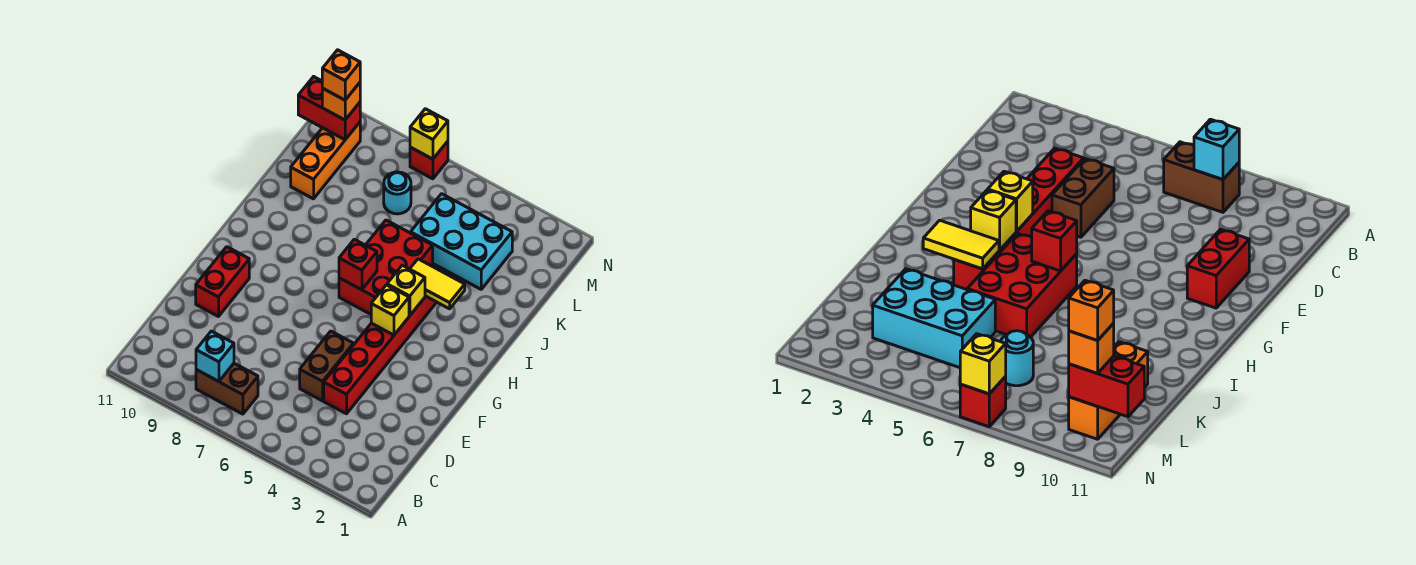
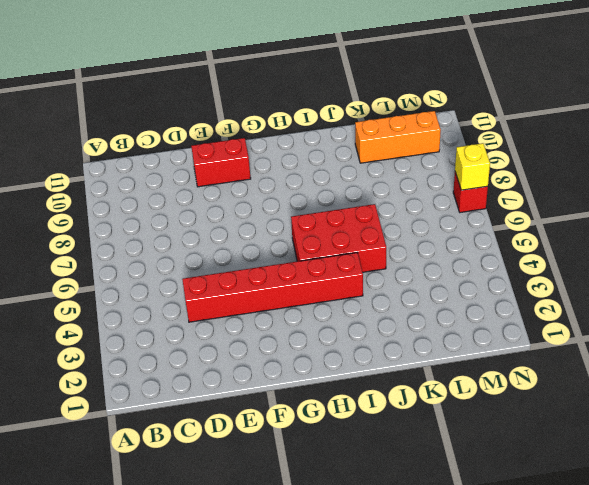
none -> brown brick B7:B8 level 1
none -> brown brick D5:E5 level 1
none -> cyan brick K3:L5 level 1

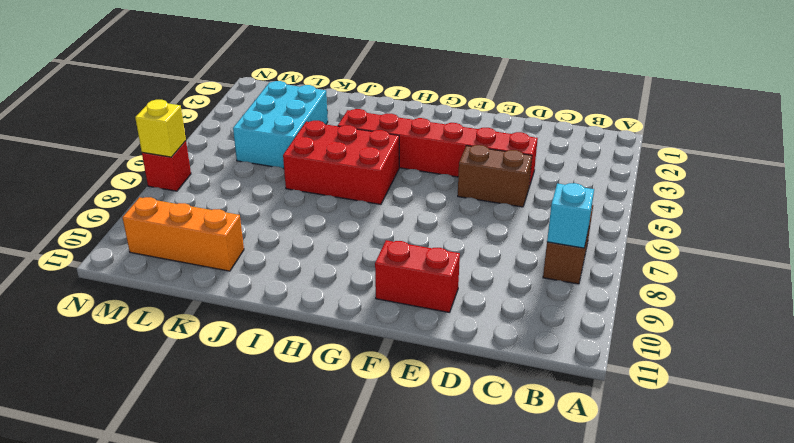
none -> cyan round brick L7 level 1
none -> yellow brick G4 level 2
none -> yellow brick H4 level 2

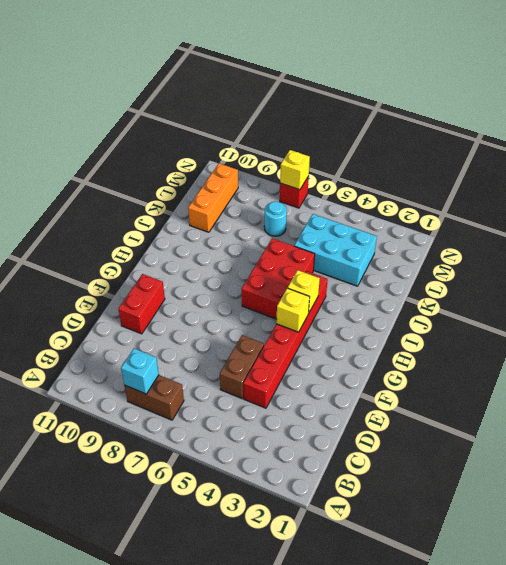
none -> red brick H6 level 2
none -> yellow tile I3:I4 level 2
none -> red brick M10:M11 level 2

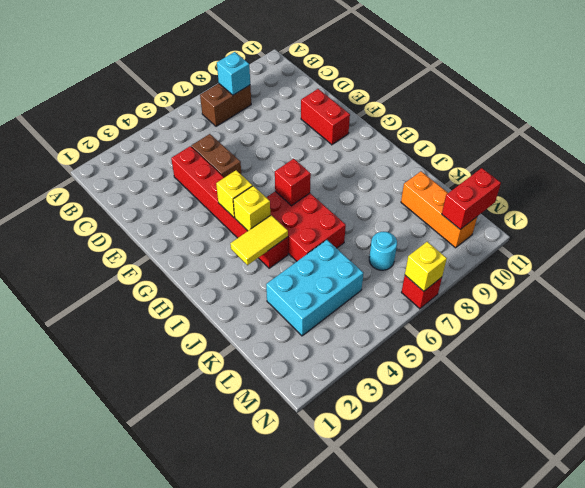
none -> orange brick M10 level 3
none -> orange brick M10 level 4

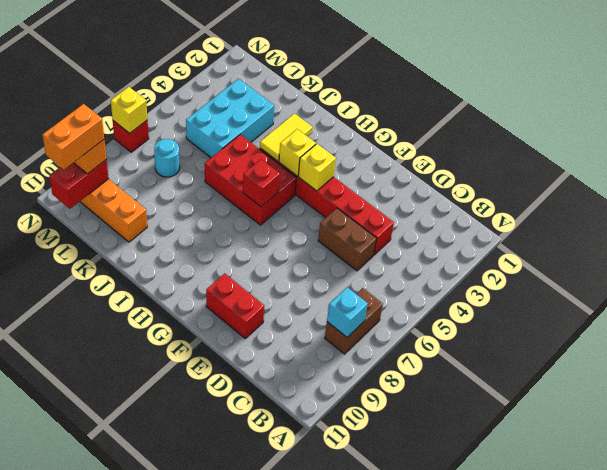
orange brick M10:M11 level 4 -> orange brick M10 level 4

